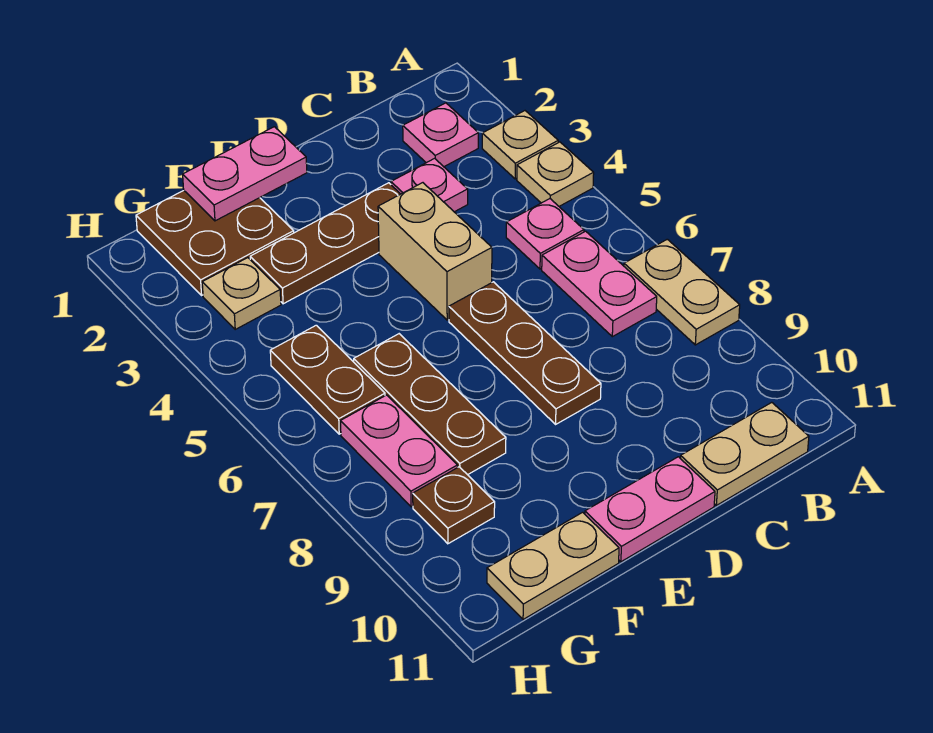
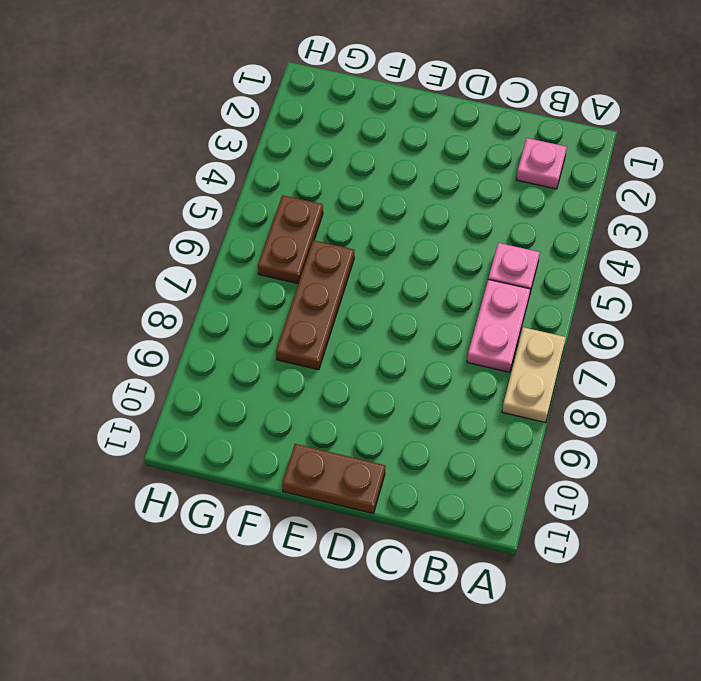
brown plate D11:E11 level 1 -> pink plate D11:E11 level 1
none -> tan plate A3 level 1
none -> tan plate A4 level 1
none -> tan plate B11:C11 level 1

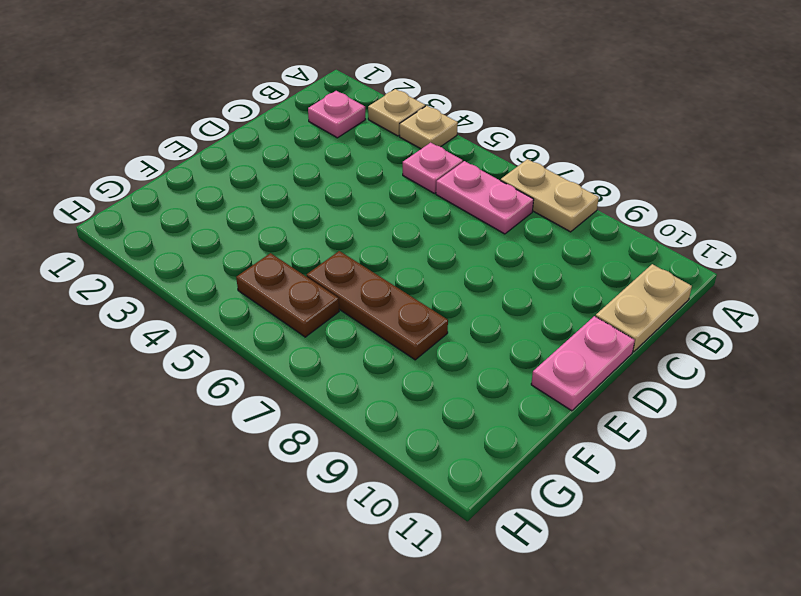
none -> pink plate C3 level 1
none -> brown plate D3:F3 level 1
none -> tan brick D4:D5 level 1

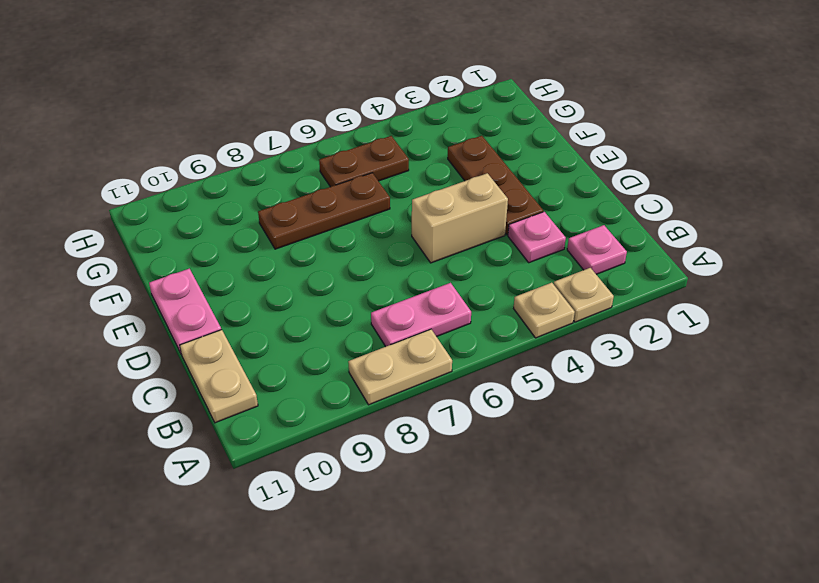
none -> pink plate B5 level 1
none -> brown plate D6:D8 level 1
none -> brown plate F1:G2 level 1

